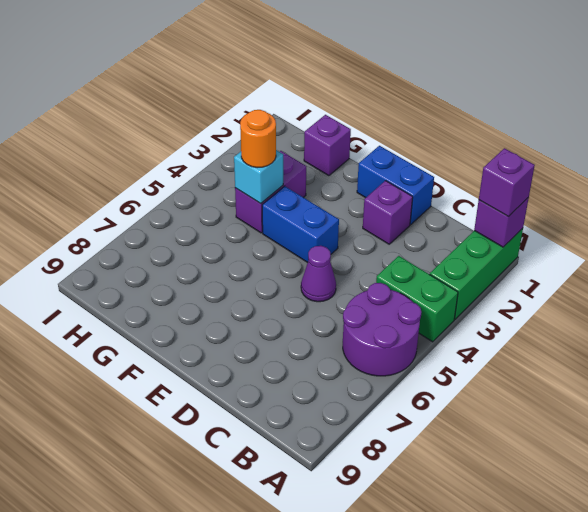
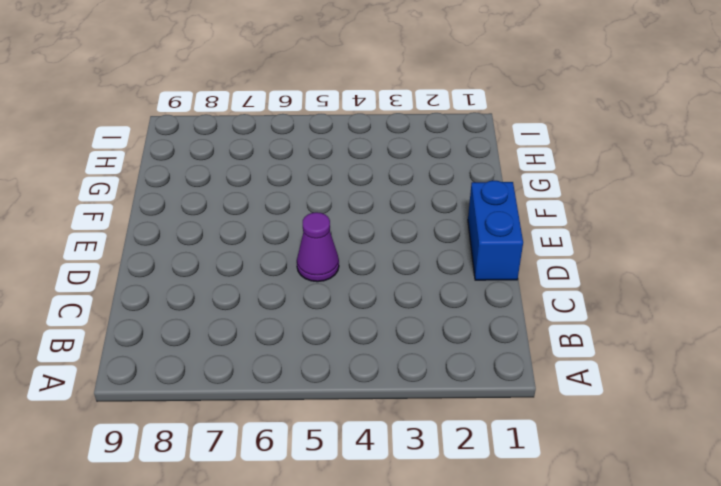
none -> green brick A1:A3 level 1
none -> green brick A4:B4 level 1
none -> purple round brick A5:B6 level 1

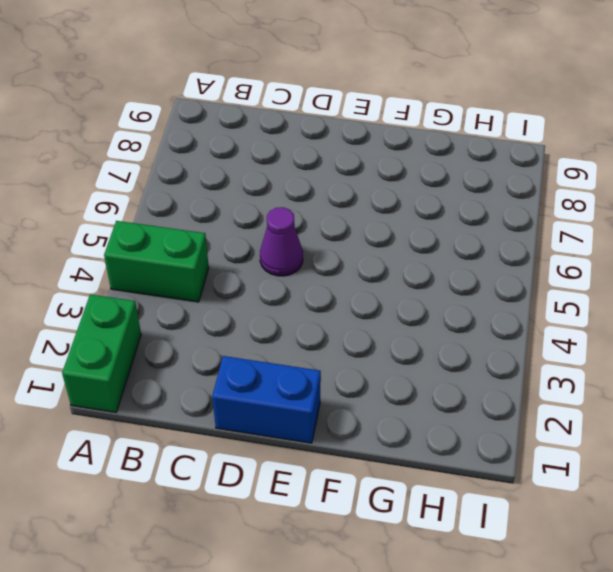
green brick A1:A2 level 1 -> green brick A1:A3 level 1
none -> purple round brick A5:B6 level 1
none -> purple brick D2 level 1
none -> blue brick E4:F4 level 1

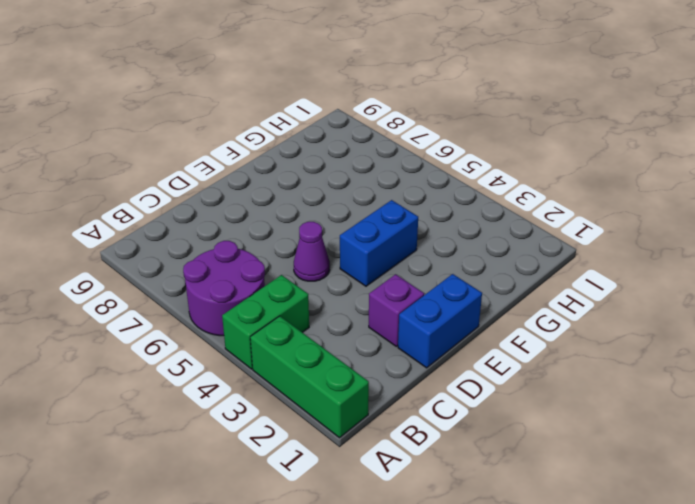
none -> purple brick G1 level 1
none -> purple brick G3:G4 level 1
none -> purple brick A1 level 2

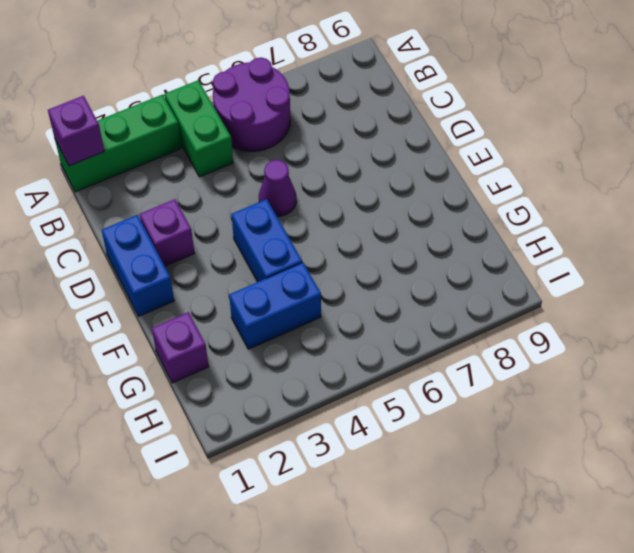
blue brick G3:G4 level 1 -> purple brick G3:G4 level 1
none -> cyan brick G4 level 2
none -> purple brick A1 level 3
none -> orange round brick G4 level 3

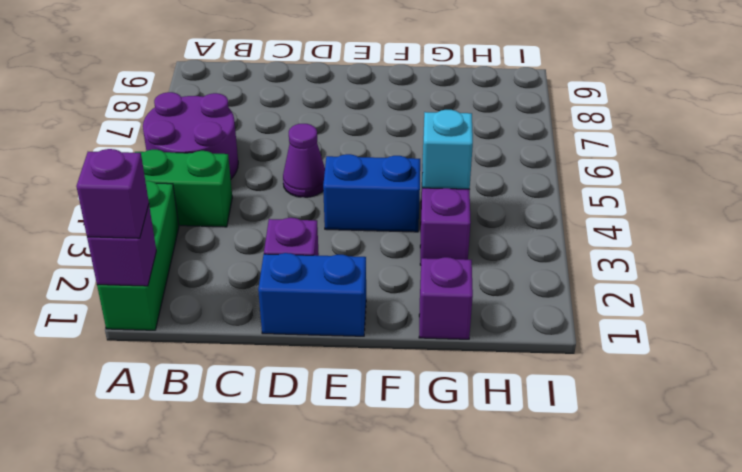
none -> orange round brick G4 level 3

